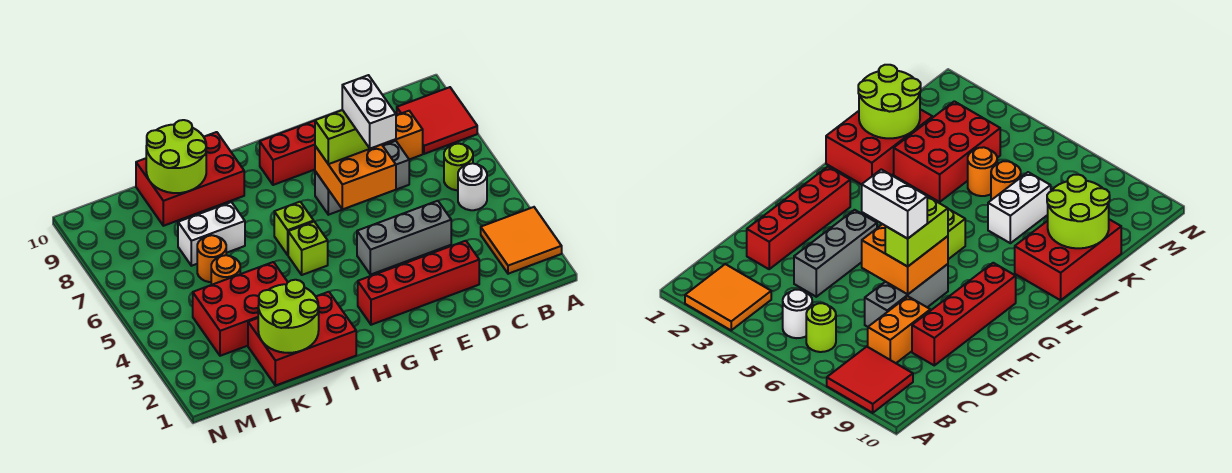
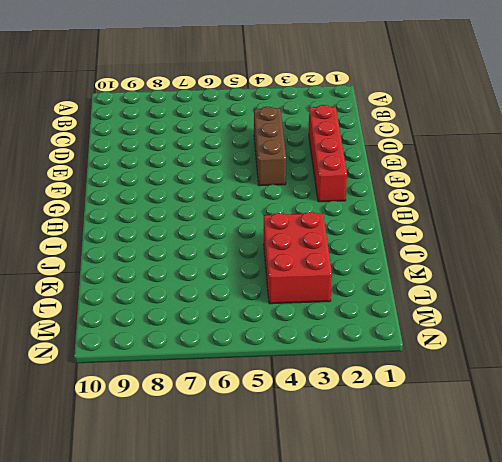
brown brick D4:F4 level 1 -> grey brick D4:F4 level 1
none -> orange tile A2:B3 level 1
none -> red tile A8:B9 level 1
none -> white round brick B5 level 1

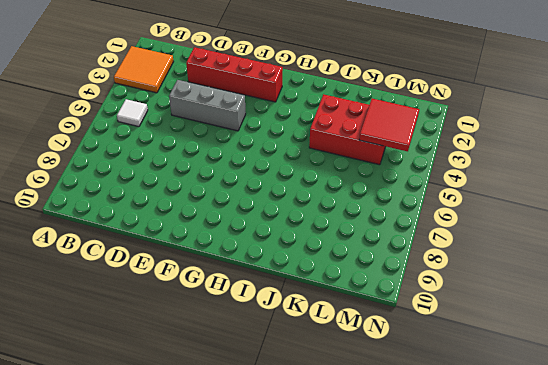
white tile B5 level 1 -> white round brick B5 level 1
red tile L3:M4 level 2 -> red tile A8:B9 level 1
none -> lime round brick B6 level 1
none -> orange brick C8:D8 level 1
none -> grey brick D7:F7 level 1

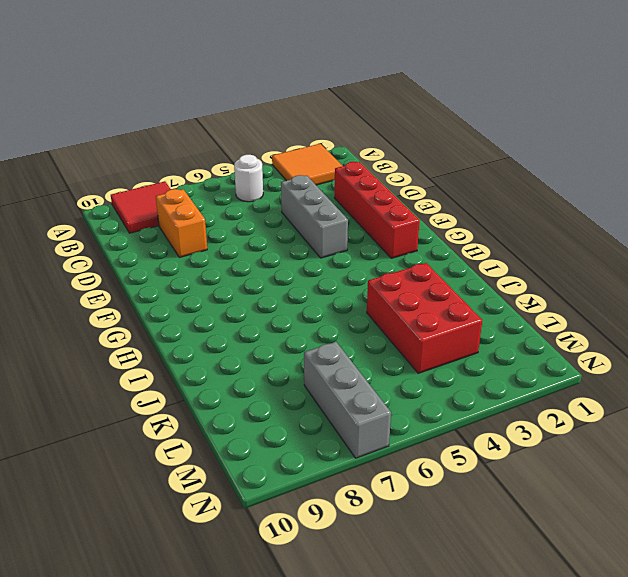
grey brick L7:N7 level 1 -> grey brick D7:F7 level 1
none -> lime round brick B6 level 1
none -> red brick D9:G9 level 1
none -> lime brick H5 level 1

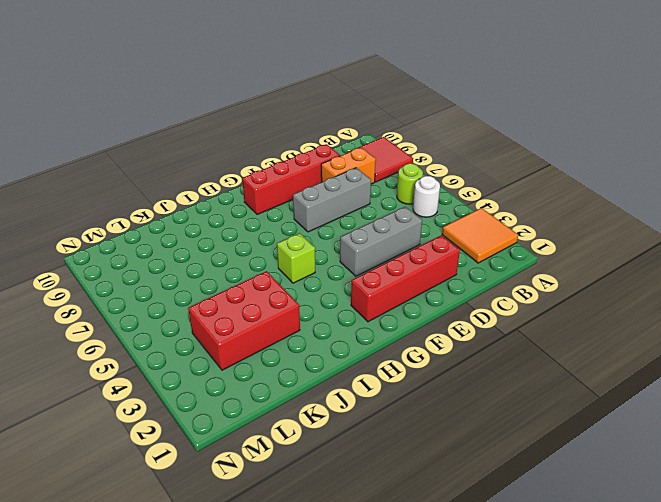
none -> lime brick H6 level 1
none -> red brick I1:K2 level 1
none -> red brick I9:K10 level 1

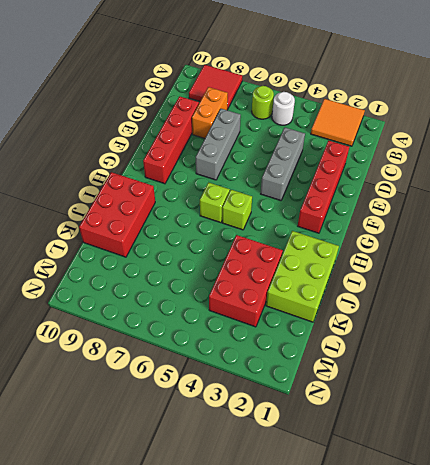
lime brick I1:K2 level 1 -> red brick I1:K2 level 1
none -> white brick J7:K7 level 1
none -> orange round brick K5 level 1
none -> orange round brick K6 level 1

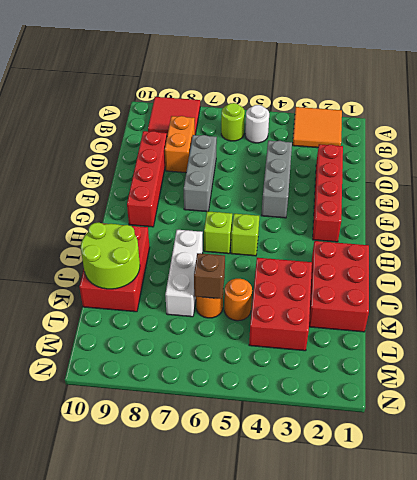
white brick I7:K7 level 1 -> white brick J7:K7 level 1
brown brick K6 level 2 -> none
none -> orange brick E6:F7 level 2
none -> lime round brick J1:K2 level 2
none -> lime brick E7:F7 level 3

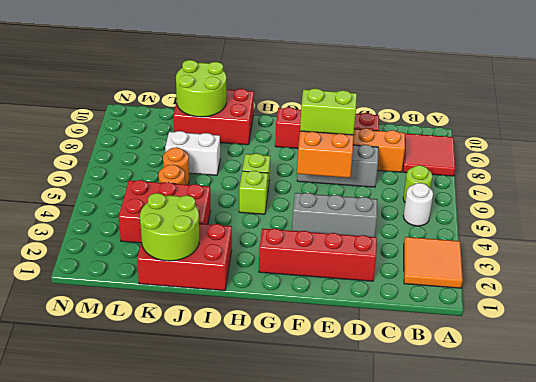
none -> white brick E6:E7 level 4

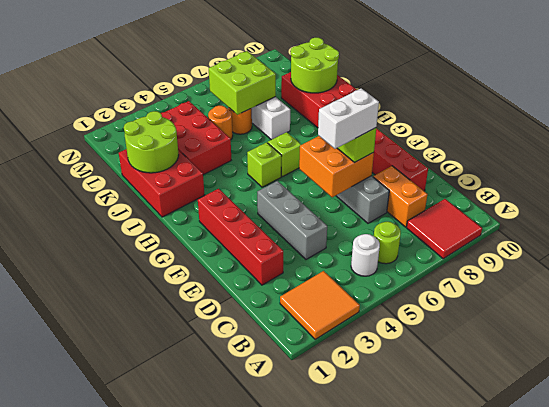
lime brick K6:L7 level 2 -> none

